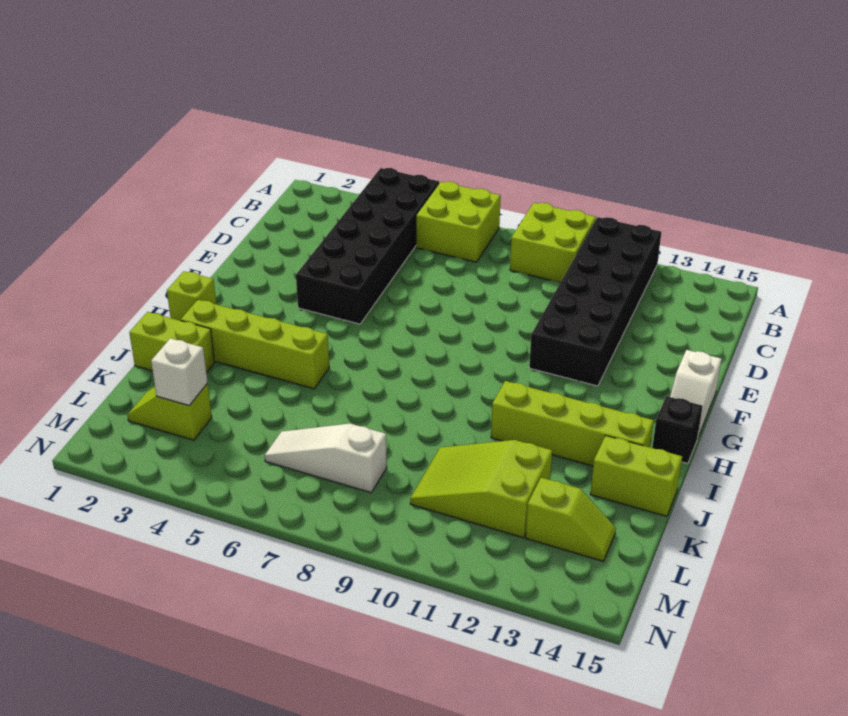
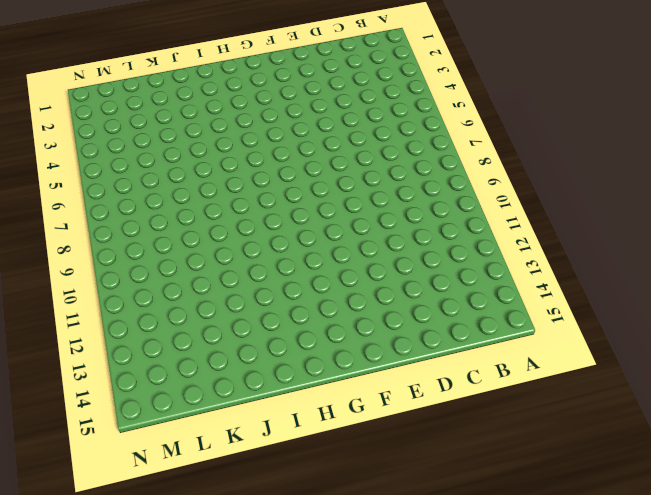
none -> black brick A4:F5 level 1
none -> lime brick A6:B7 level 1
none -> lime brick A9:B10 level 1

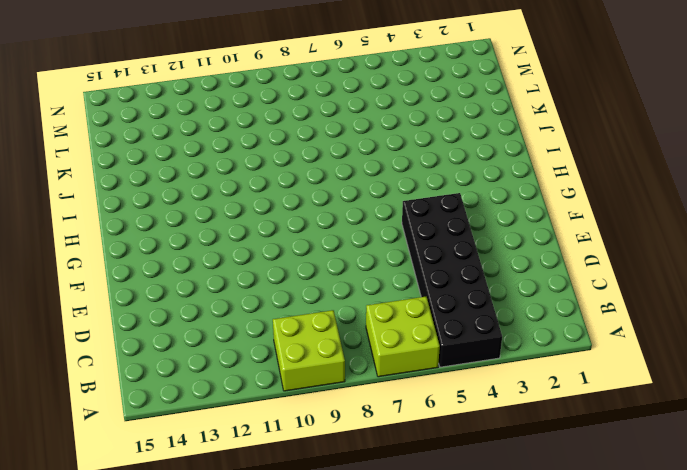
none -> black brick A11:F12 level 1
none -> white slope F15:G15 level 1 top F
none -> lime brick H1 level 1

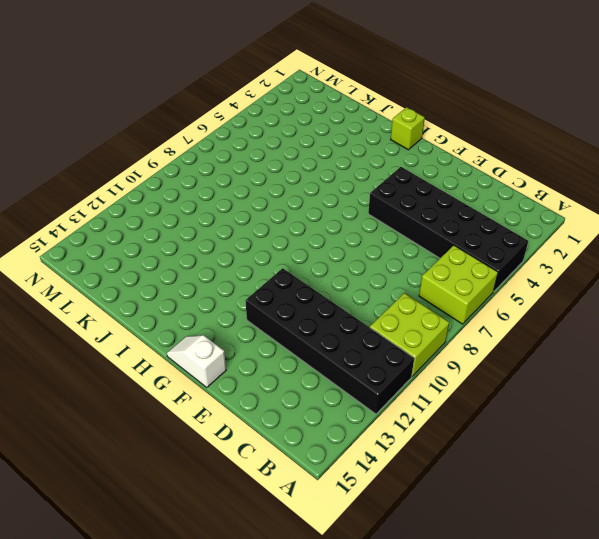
none -> black brick H15 level 1
none -> lime brick I2:I5 level 1
none -> lime brick I11:I14 level 1

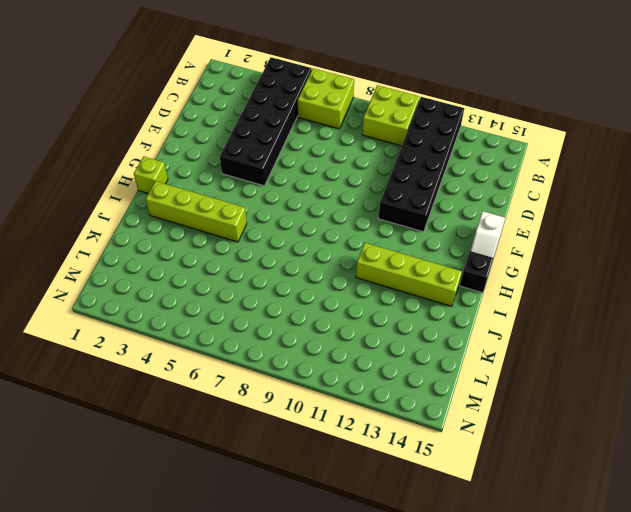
none -> lime brick J1:J2 level 1
none -> lime brick J14:J15 level 1
none -> lime slope K10:L12 level 1 top 12

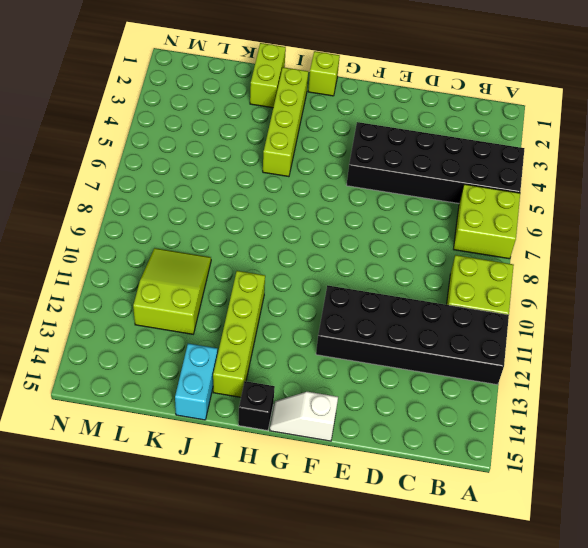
cyan brick J14:J15 level 1 -> lime brick J14:J15 level 1
none -> lime slope L2:L3 level 1 top 3
none -> white slope L6:L8 level 1 top 8
none -> lime slope L13:L14 level 1 top 13

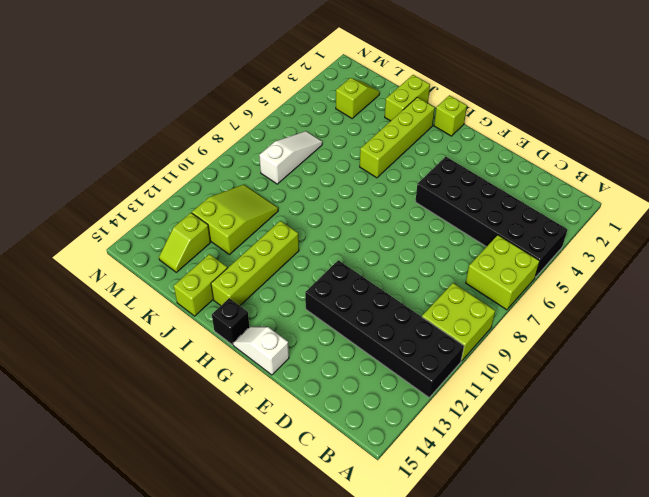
none -> white brick L3 level 2

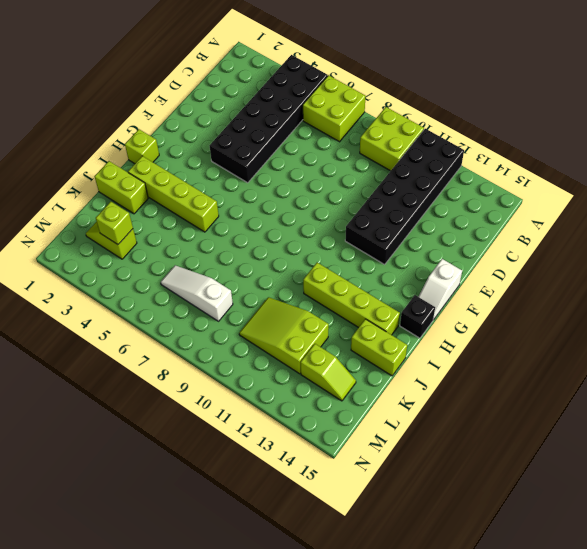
lime brick L3 level 2 -> white brick L3 level 2

